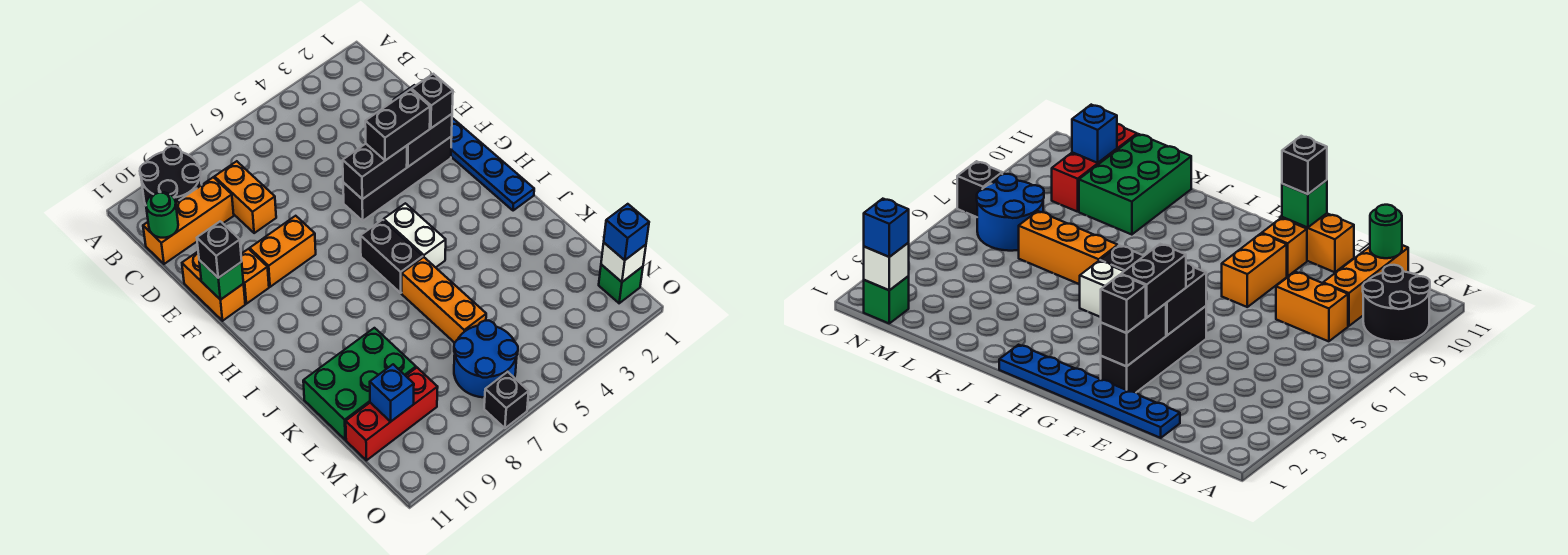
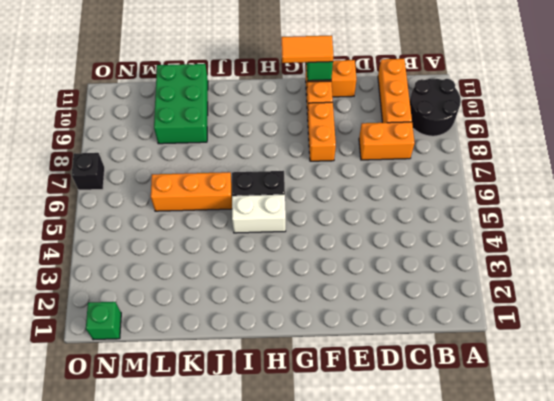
orange tile F11:G11 level 3 -> black brick F11 level 3
none -> blue plate D1:I1 level 1
none -> black brick F2:F5 level 1
none -> blue round brick M6:N7 level 1

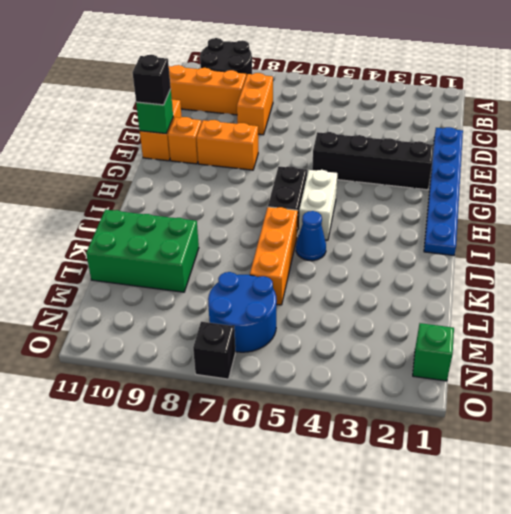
blue cone J5 level 1 -> none
none -> red brick M9:M11 level 1
none -> green round brick C11 level 2
none -> black brick F2:F3 level 2

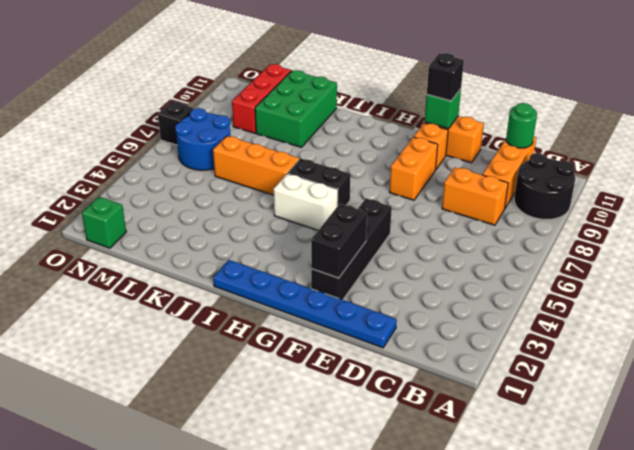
none -> black brick F4:F5 level 2
none -> blue brick M10 level 2
none -> white brick N1 level 2

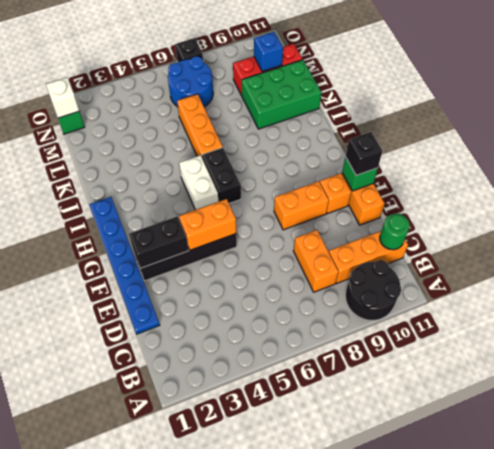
orange brick F4:F5 level 2 -> black brick F4:F5 level 2
none -> black brick F2 level 3
none -> black brick F3:F4 level 3
none -> blue brick N1 level 3

